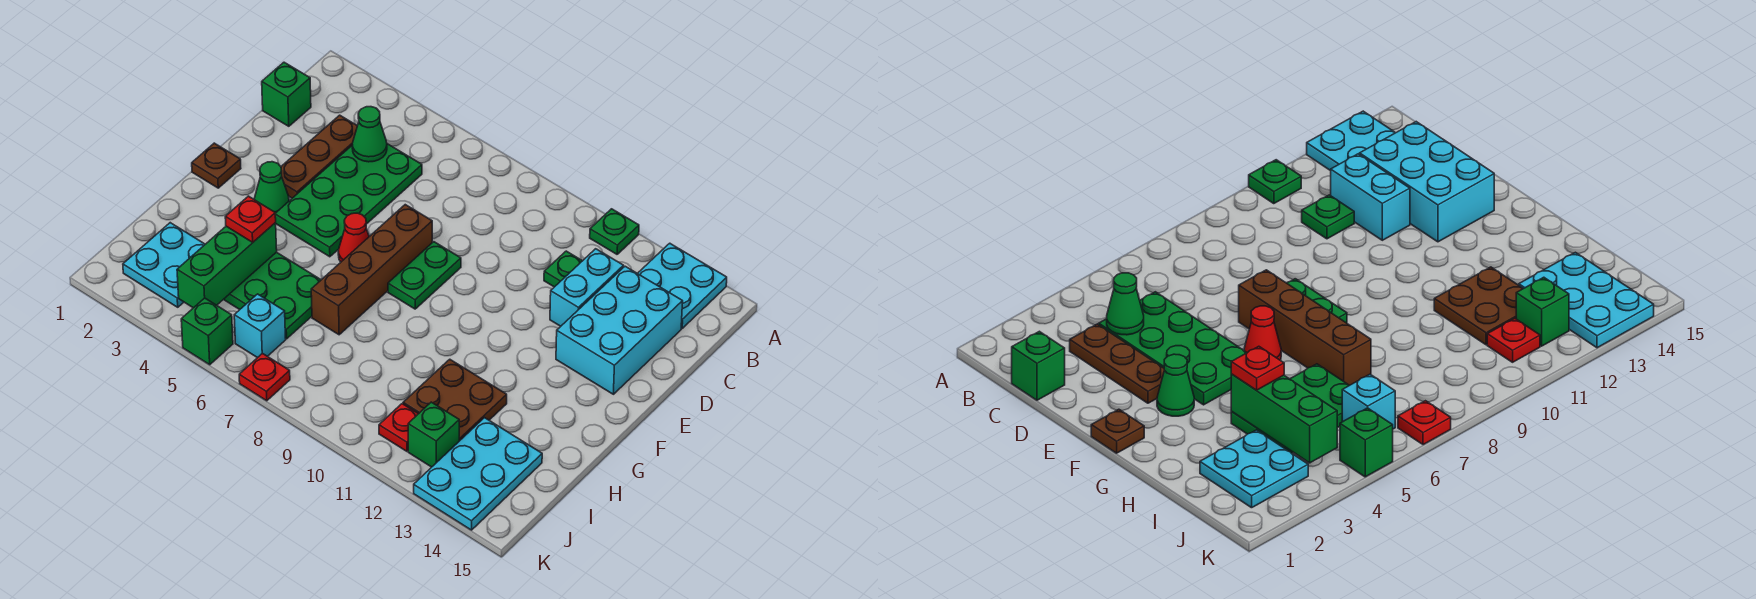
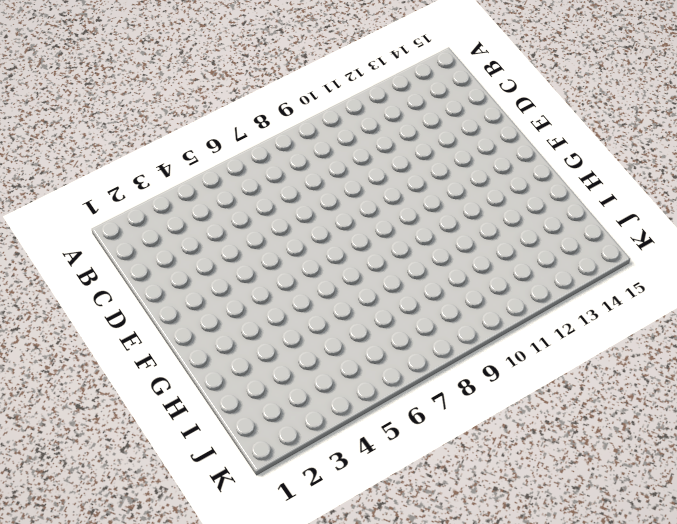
none -> green plate A11 level 1
none -> cyan plate A13:B14 level 1
none -> green brick C1 level 1

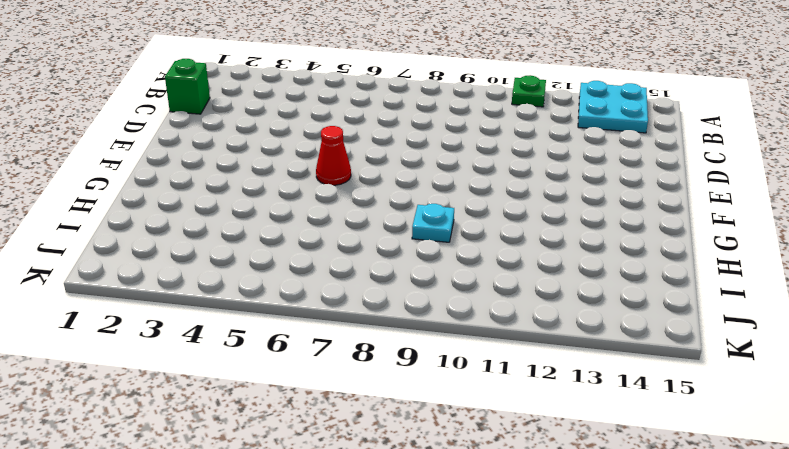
cyan plate H9 level 1 -> none
none -> brown plate C3:E3 level 1
none -> green plate C4:F5 level 1
none -> green plate C11 level 1

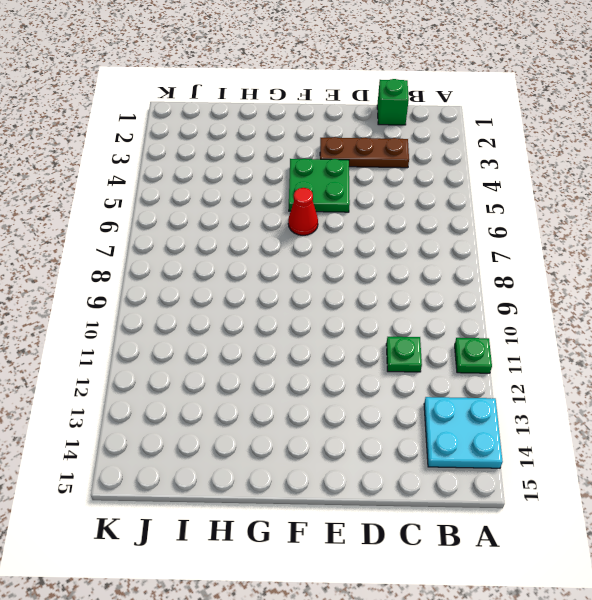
green plate E4:F5 level 1 -> green plate C4:F5 level 1
none -> cyan brick C12:D12 level 1
none -> cyan brick C13:E14 level 1
none -> brown brick E7:H7 level 1

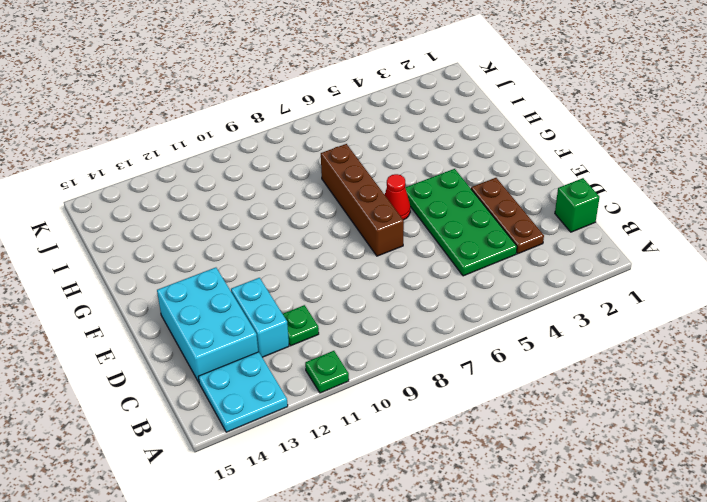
none -> green plate E8:F8 level 1
none -> brown plate F1 level 1
none -> green cone F3 level 1

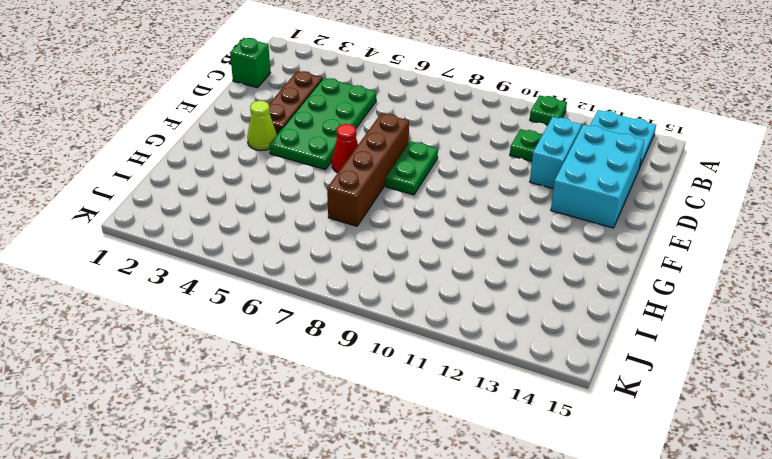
lime cone F3 level 1 -> green cone F3 level 1
none -> brown plate F1 level 1
none -> green plate H4:I6 level 1
none -> brown plate H11:I12 level 1

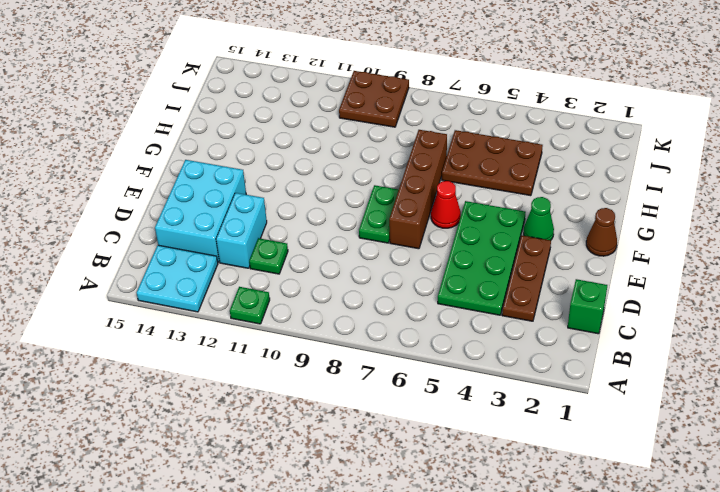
brown cone F1 level 1 -> brown plate F1 level 1
brown plate H4:I6 level 1 -> green plate H4:I6 level 1
brown plate J9:K10 level 1 -> brown plate H11:I12 level 1
none -> cyan plate I2:J3 level 1
none -> cyan plate I13:K14 level 1
none -> cyan brick J6 level 1

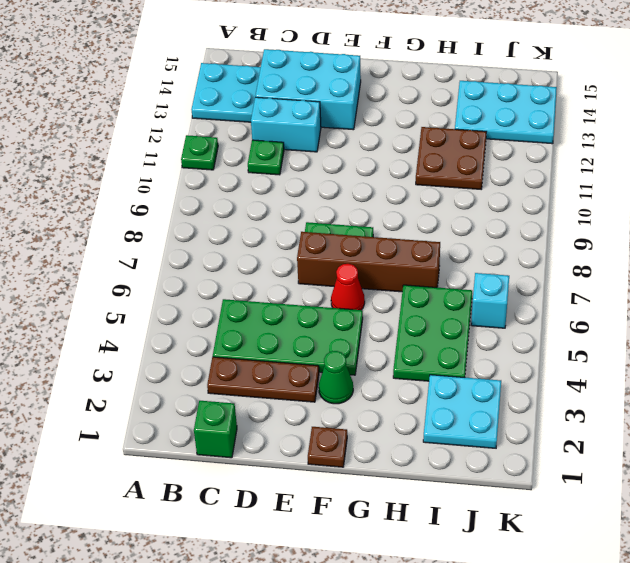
none -> red plate J11 level 1
none -> green brick J12 level 1
none -> green brick K5 level 1

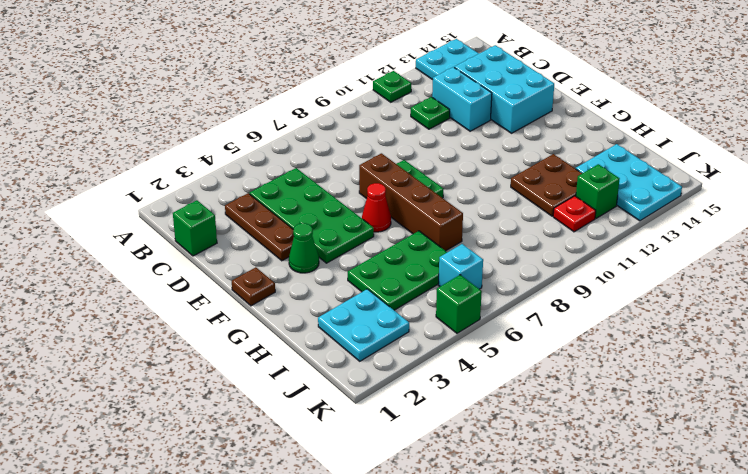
none -> red plate K7 level 1
none -> green cone C4 level 2
none -> green brick H4:J4 level 2

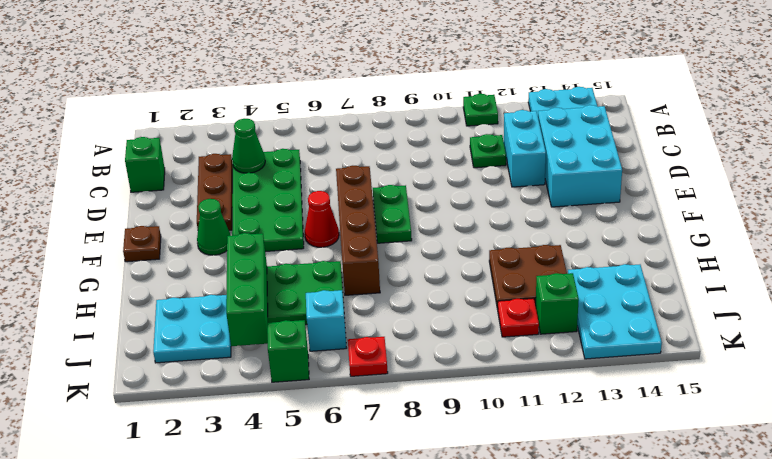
none -> red plate H4 level 3

